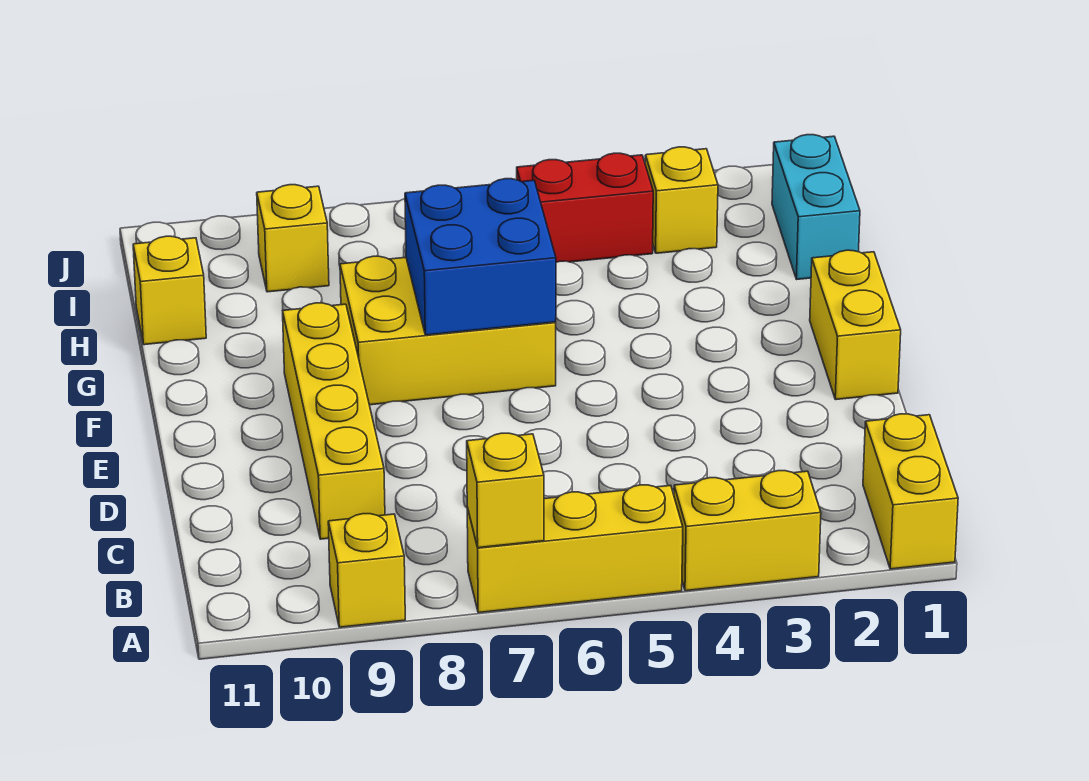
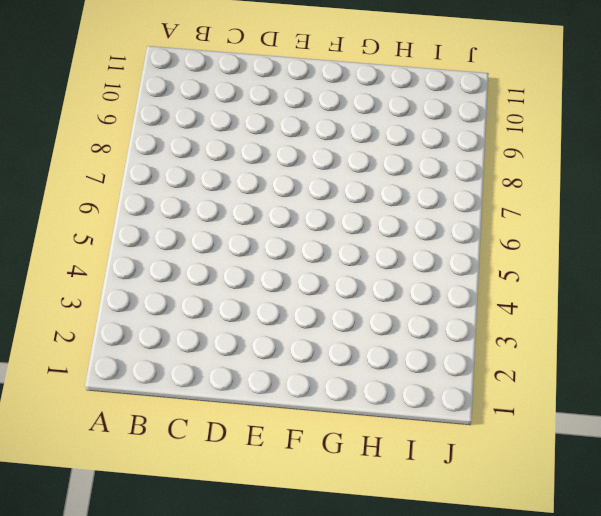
none -> yellow brick A1:B1 level 1
none -> yellow brick A3:A4 level 1
none -> yellow brick A5:A7 level 1

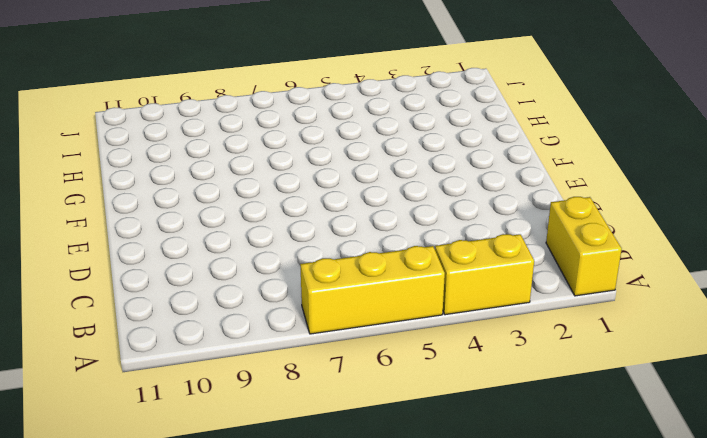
none -> yellow brick A9 level 1
none -> yellow brick C9:F9 level 1
none -> yellow brick E1:F1 level 1

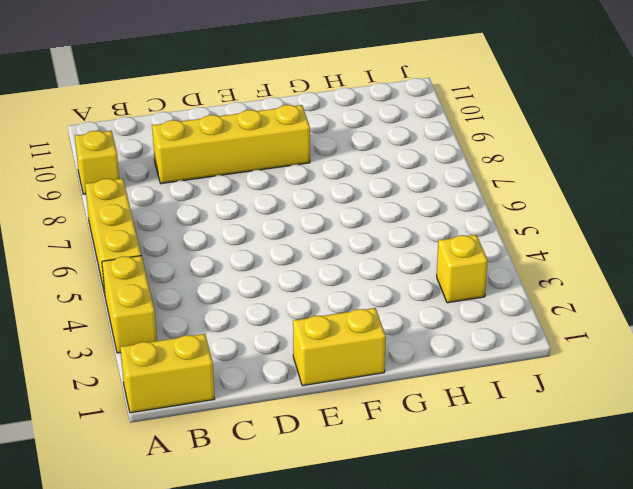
none -> yellow brick F6:G8 level 1
none -> cyan brick H1:I1 level 1
none -> yellow brick H11 level 1

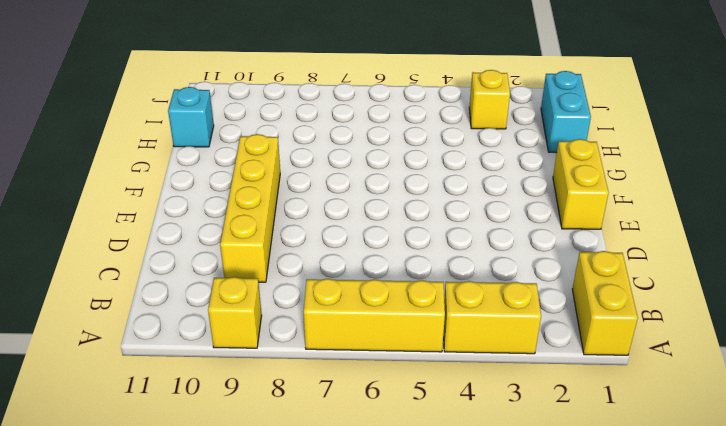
cyan brick H11 level 1 -> yellow brick H11 level 1
none -> yellow brick F6:G8 level 1
none -> red brick I4:I5 level 1
none -> yellow brick I9 level 1

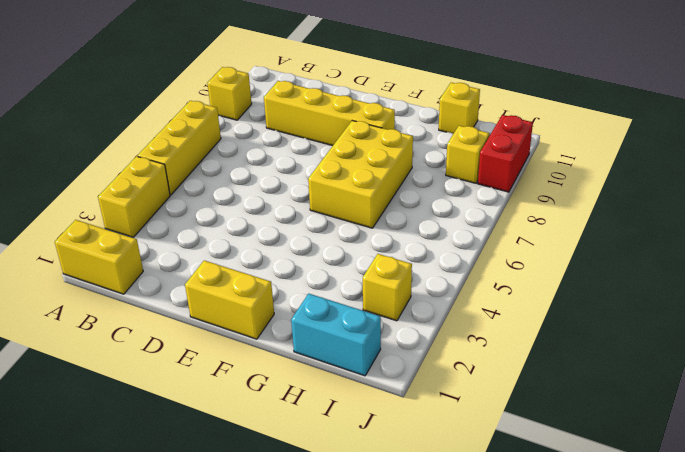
red brick J9:J10 level 1 -> red brick I4:I5 level 1
none -> yellow brick A7 level 2
none -> blue brick F6:G7 level 2

